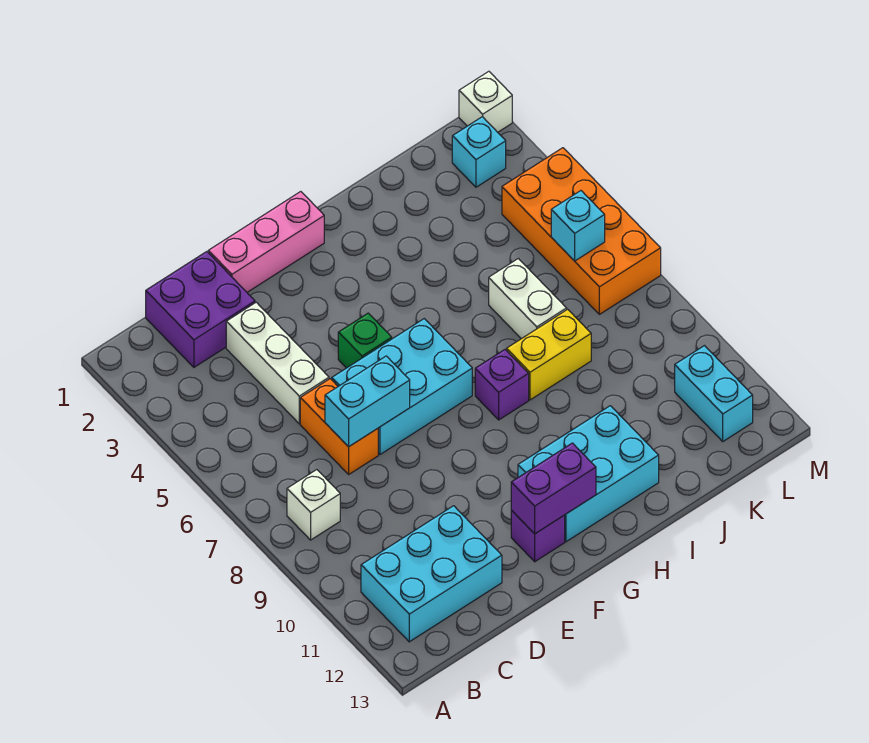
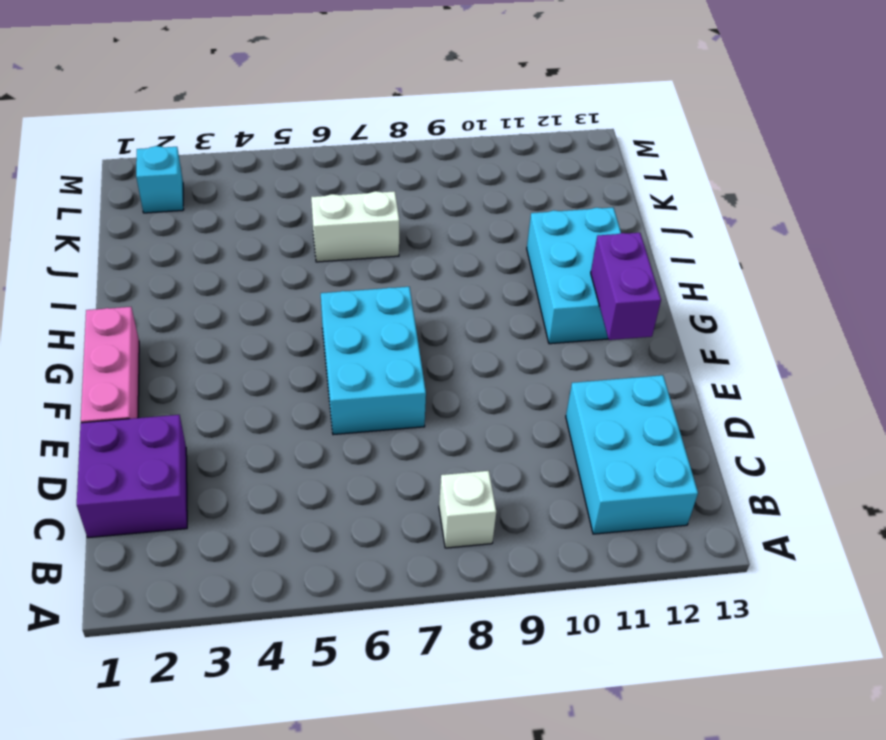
none -> white brick D3:D5 level 1
none -> orange brick D6:D7 level 1
none -> green brick F5 level 1

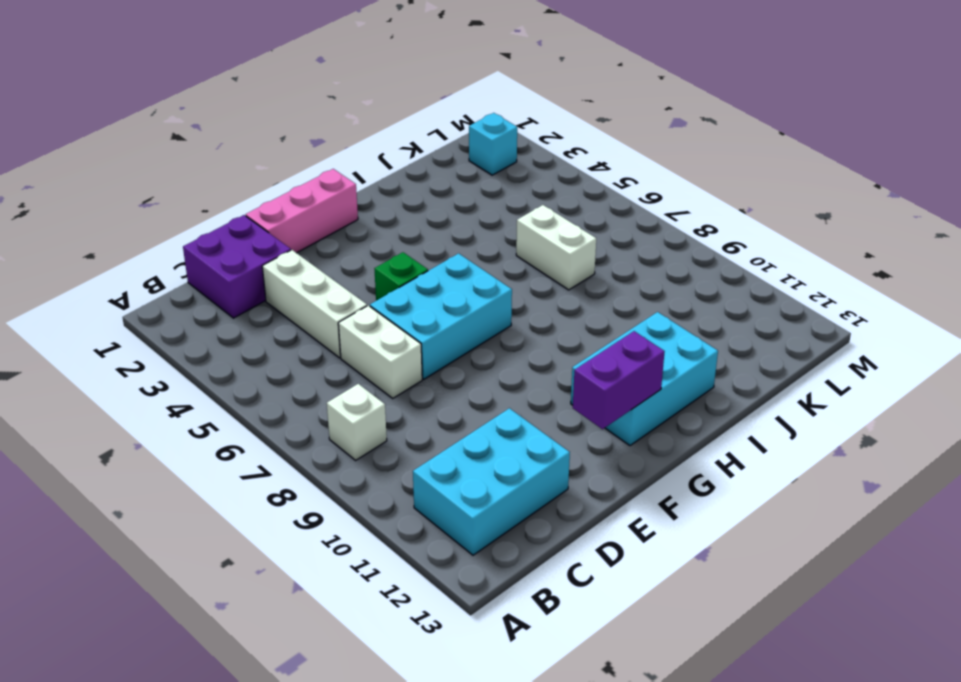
white brick D6:D7 level 1 -> orange brick D6:D7 level 1
none -> purple brick F12 level 1
none -> purple brick H8 level 1
none -> yellow brick I8:J8 level 1

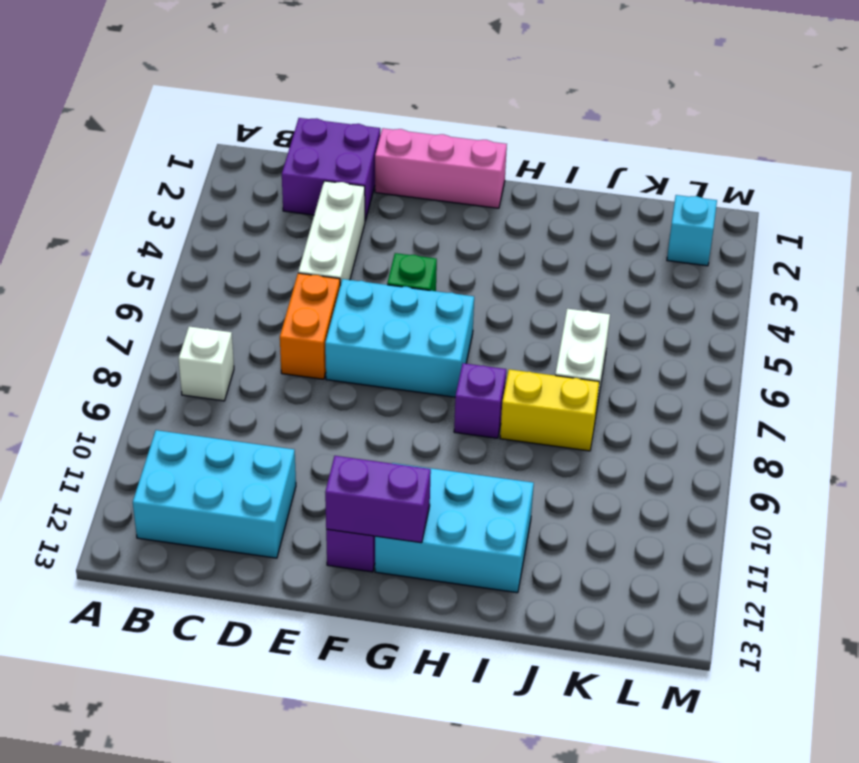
none -> orange brick L4:M7 level 1
none -> cyan brick L11:L12 level 1
none -> white brick M1 level 1

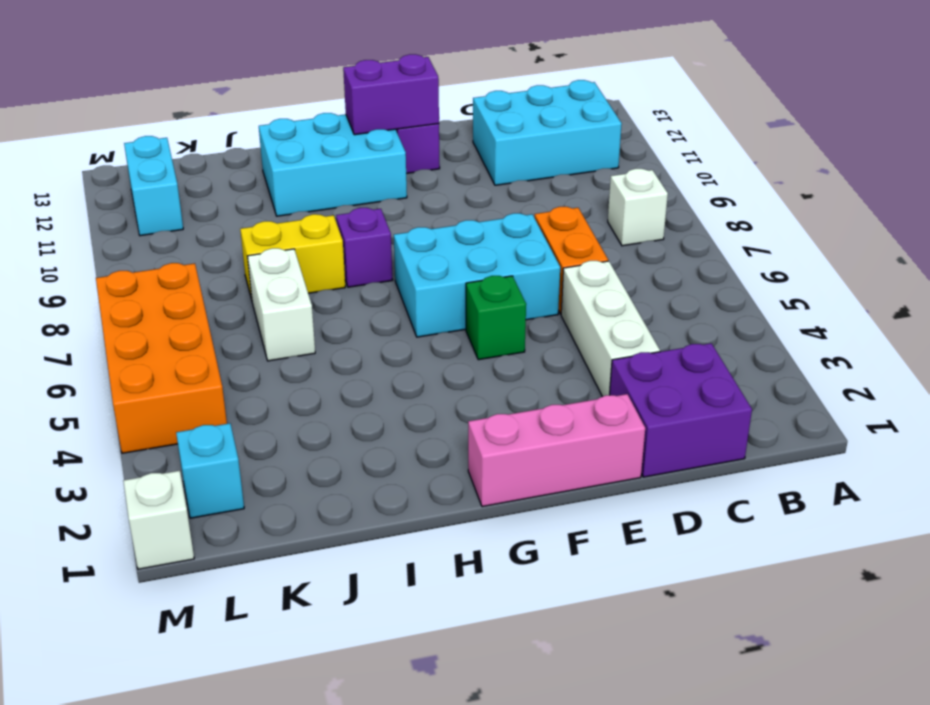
none -> cyan brick D7:E7 level 2
none -> cyan brick L6 level 2

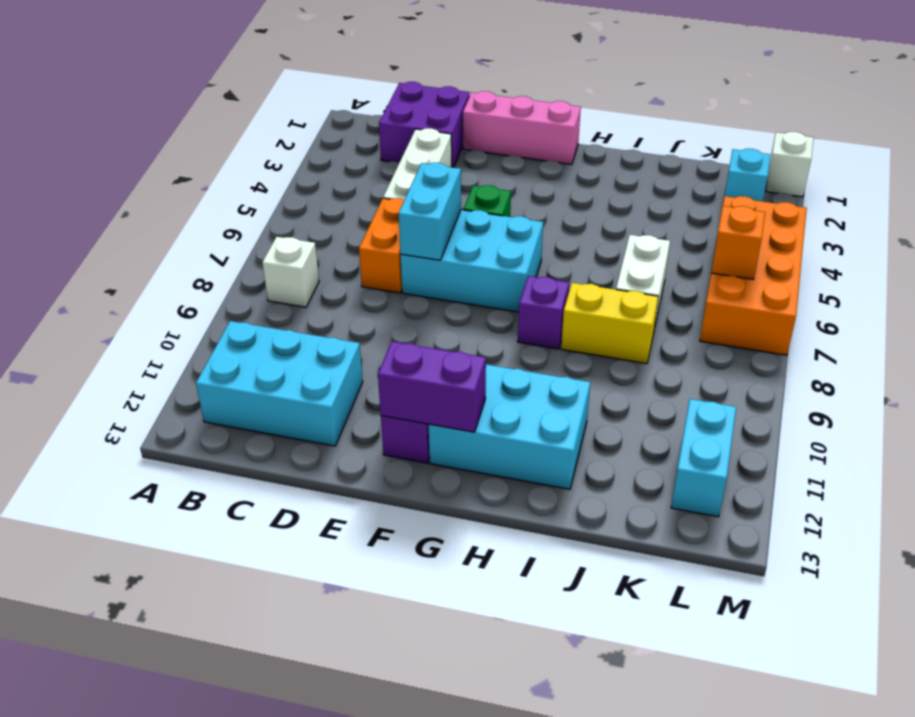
cyan brick E6:E7 level 2 -> cyan brick D7:E7 level 2
orange brick L6 level 2 -> cyan brick L6 level 2

